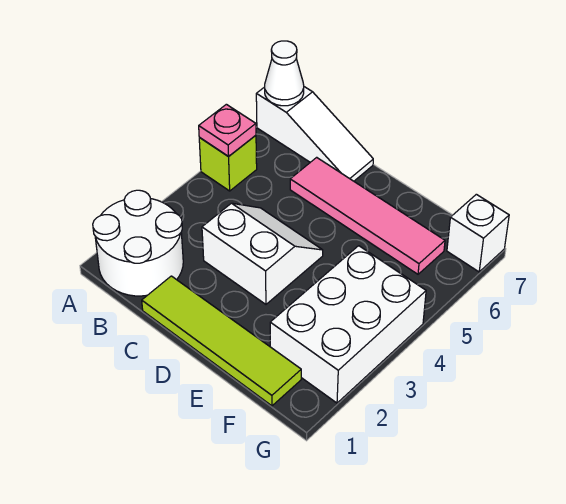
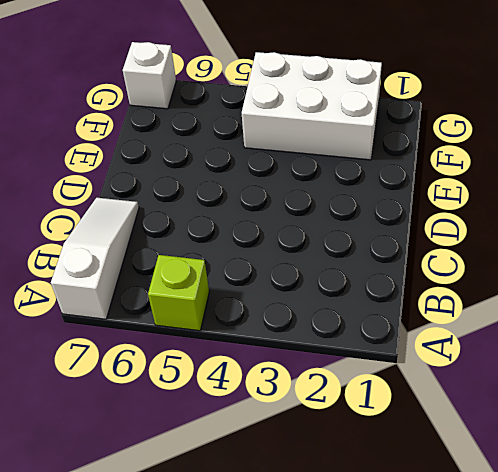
none -> white round brick A1:B2 level 1
none -> lime tile C1:F1 level 1

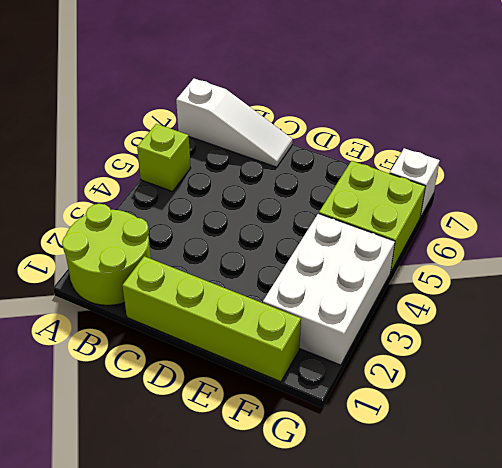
lime round brick A1:B2 level 1 -> white round brick A1:B2 level 1
lime brick C1:F1 level 1 -> lime tile C1:F1 level 1
lime brick F5:G6 level 1 -> pink tile C6:F6 level 1
none -> white slope C3:D4 level 1 top 3
none -> pink plate A5 level 2

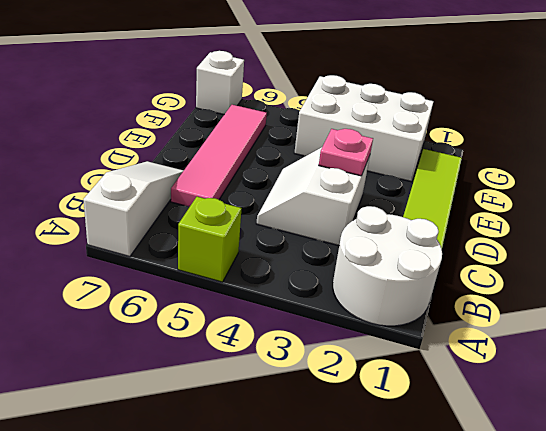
pink plate D3 level 2 -> pink plate A5 level 2
none -> white cone A7 level 2

